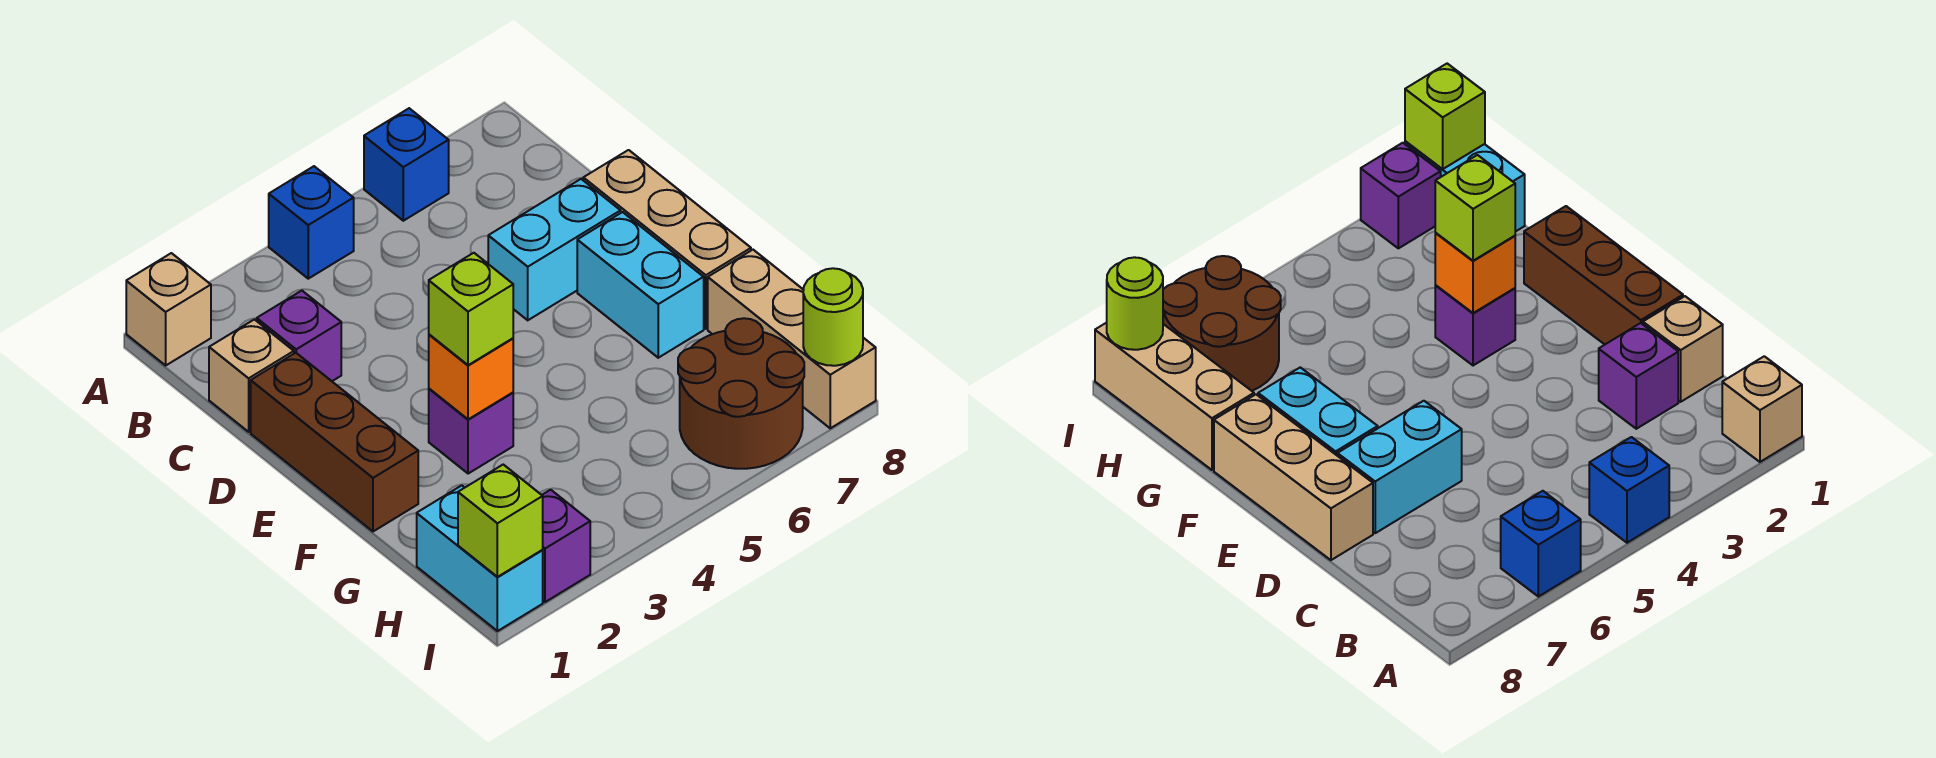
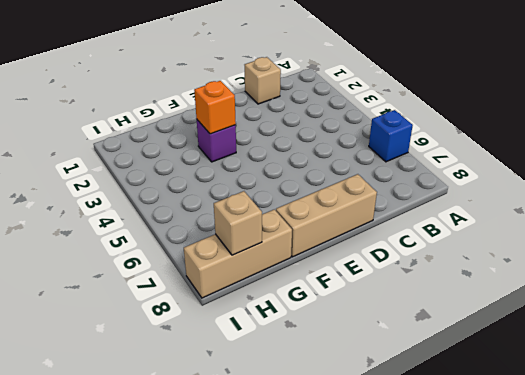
tan brick H8 level 2 -> tan brick A1 level 1
none -> blue brick A4 level 1
none -> purple brick C2 level 1
none -> brown brick D1:F1 level 1

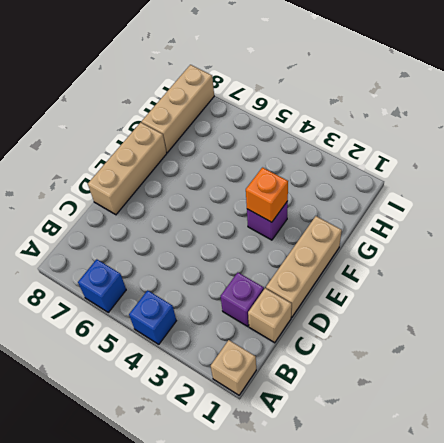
tan brick D1:F1 level 1 -> brown brick D1:F1 level 1
none -> cyan brick D6:D7 level 1
none -> cyan brick E7:F7 level 1
none -> cyan brick H1:I1 level 1

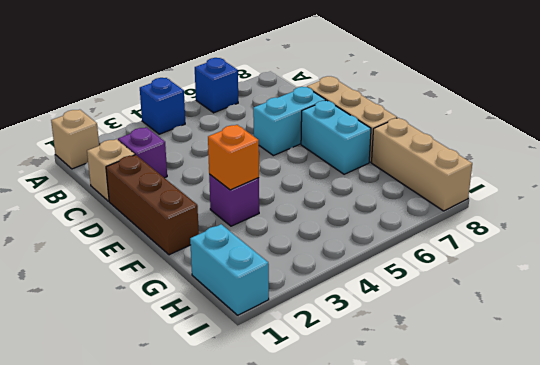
none -> brown round brick H6:I7 level 1
none -> purple brick I2 level 1
none -> lime brick I1 level 2

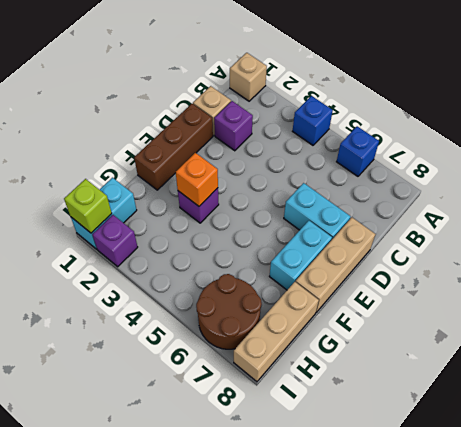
none -> lime round brick I8 level 2
none -> lime brick F3 level 3

